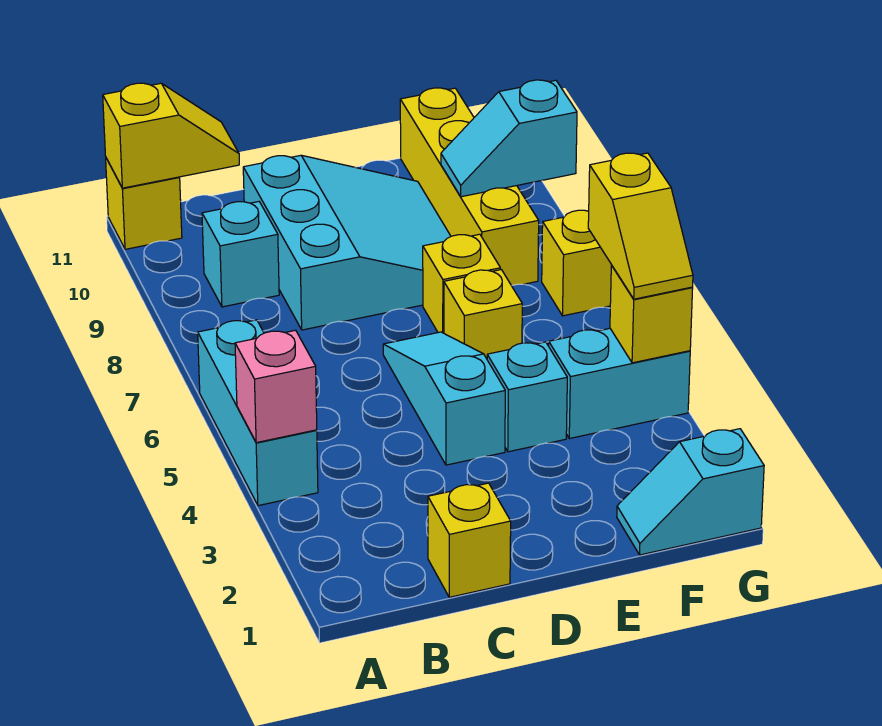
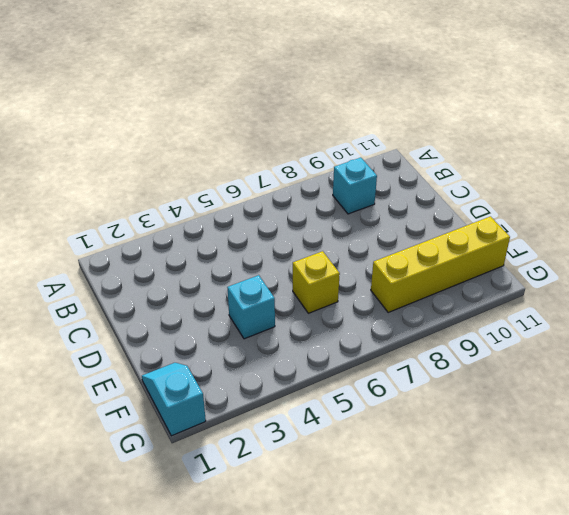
none -> cyan brick A4:A6 level 1
none -> yellow brick A11 level 1
none -> yellow brick C1 level 1

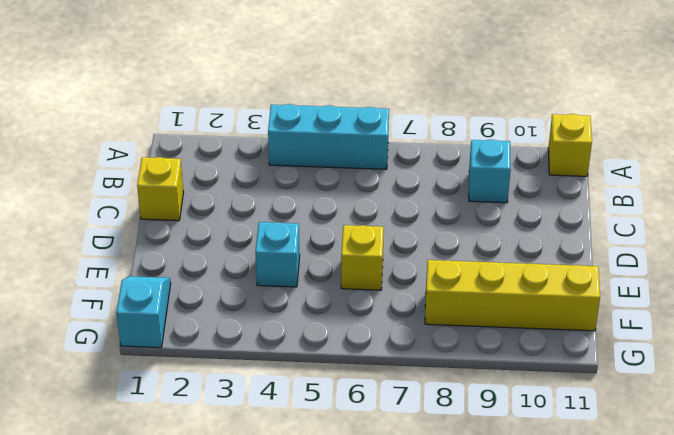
none -> cyan slope C8:E10 level 1 top C
none -> cyan slope D4:D6 level 1 top 4
none -> yellow brick E7 level 1

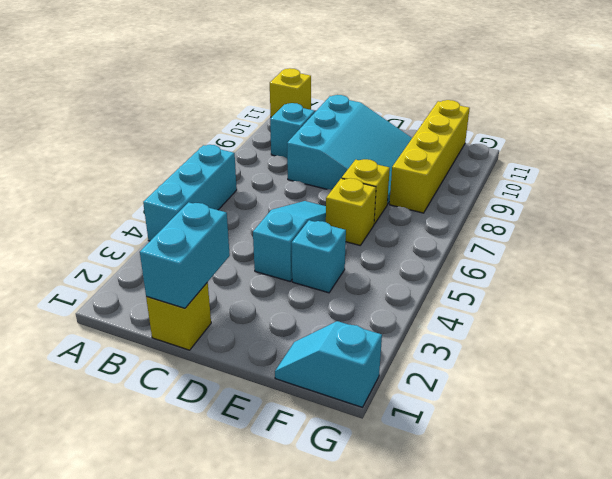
cyan brick C1:C2 level 2 -> cyan brick F4:G4 level 1
none -> yellow brick G7 level 1
none -> pink brick A4 level 2
none -> yellow slope A11:B11 level 2 top A

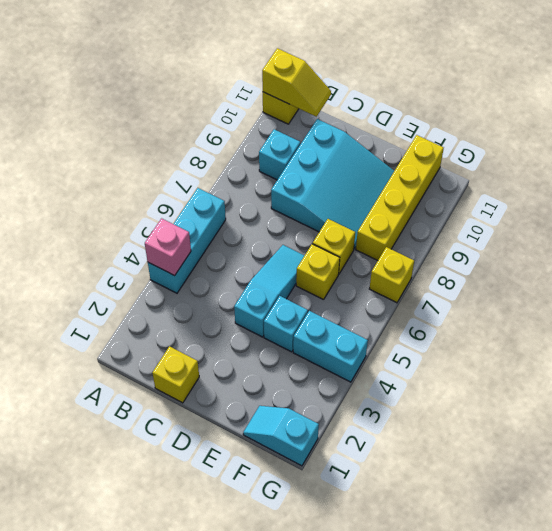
none -> cyan slope F9:G9 level 2 top G
none -> yellow brick G4 level 2
none -> yellow slope G4:G5 level 3 top 5

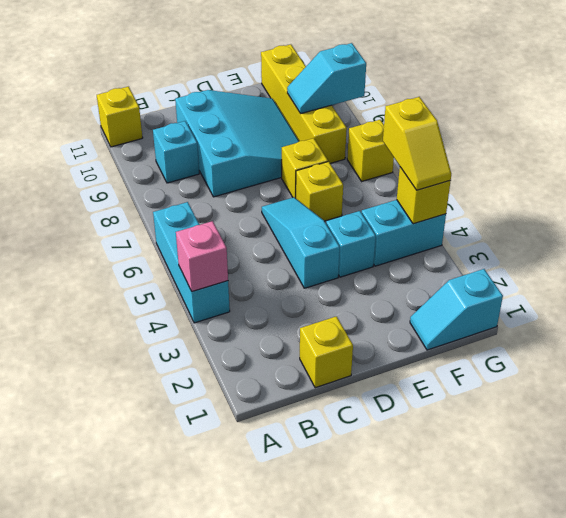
none -> yellow slope A11:B11 level 2 top A

